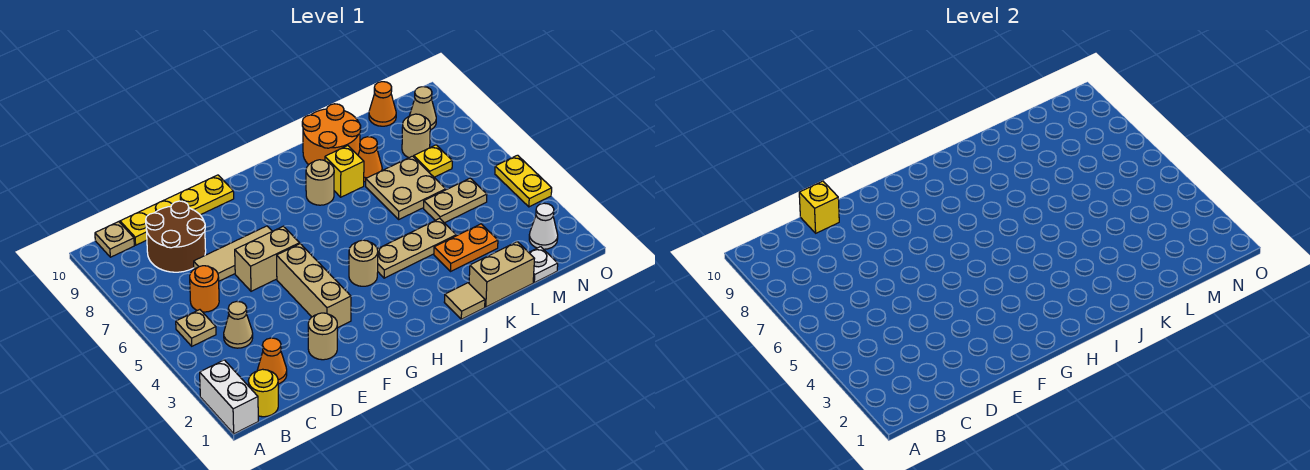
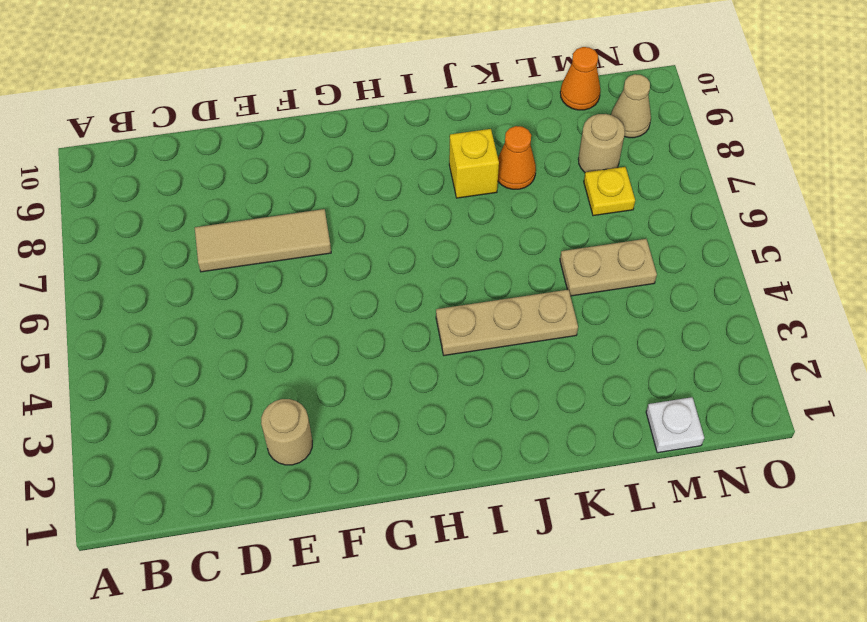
none -> white brick A1:A2 level 1
none -> yellow round brick B1 level 1
none -> tan plate B5 level 1
none -> tan plate B10 level 1

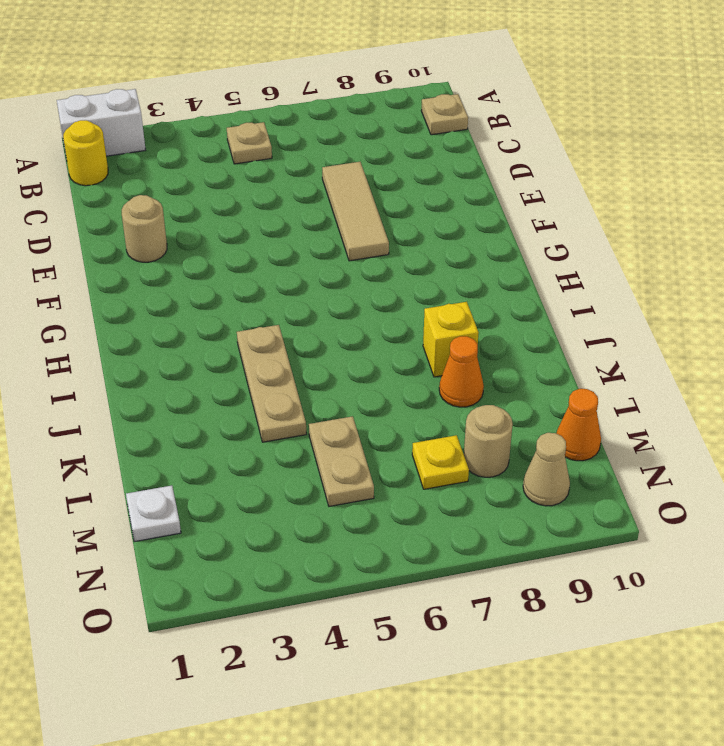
none -> orange cone C2 level 1
none -> tan cone C4 level 1
none -> orange round brick C6 level 1
none -> brown round brick C8:D9 level 1

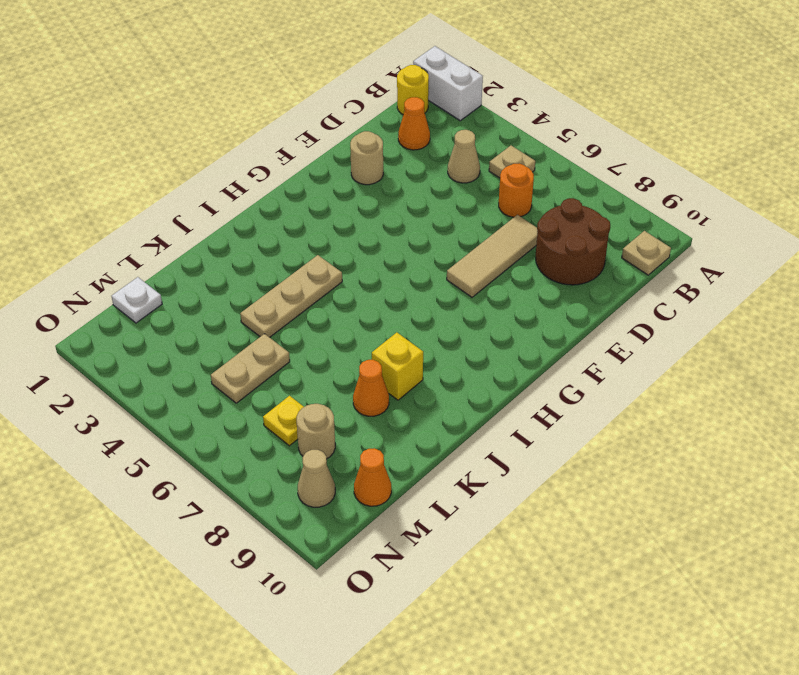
none -> yellow plate C10:F10 level 1
none -> tan brick E6:F6 level 1
none -> tan brick F3:F5 level 1
none -> tan round brick H4 level 1

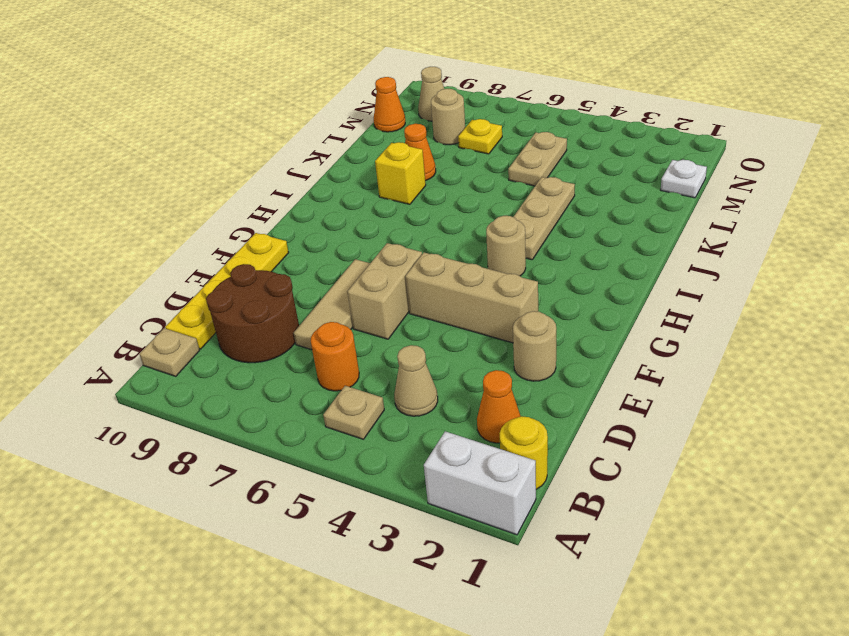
none -> tan round brick I8 level 1
none -> tan tile J1 level 1
none -> orange round brick J9:K10 level 1
none -> tan brick K1:L1 level 1

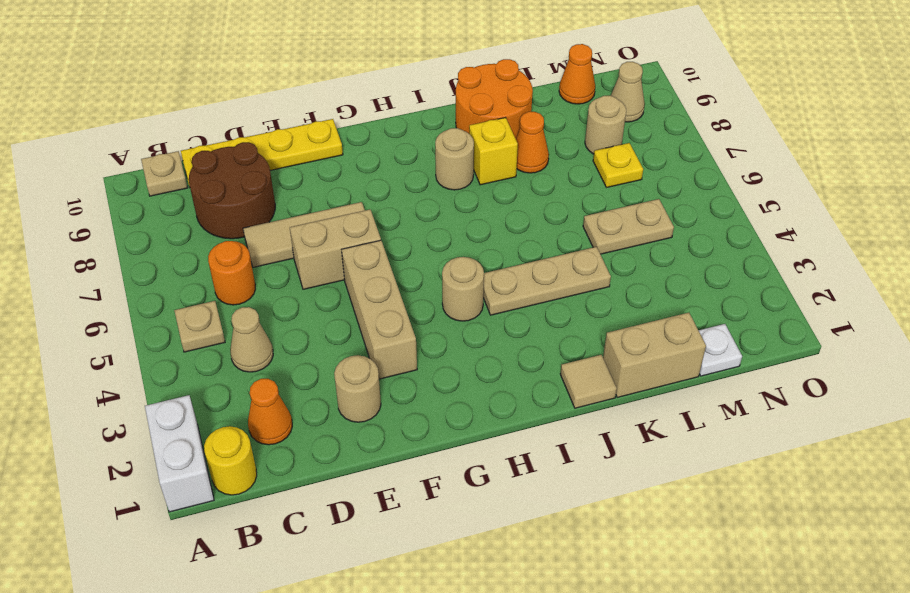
none -> orange plate K3:L3 level 1
none -> tan plate K6:L7 level 1
none -> white cone N2 level 1
none -> yellow plate O4:O5 level 1

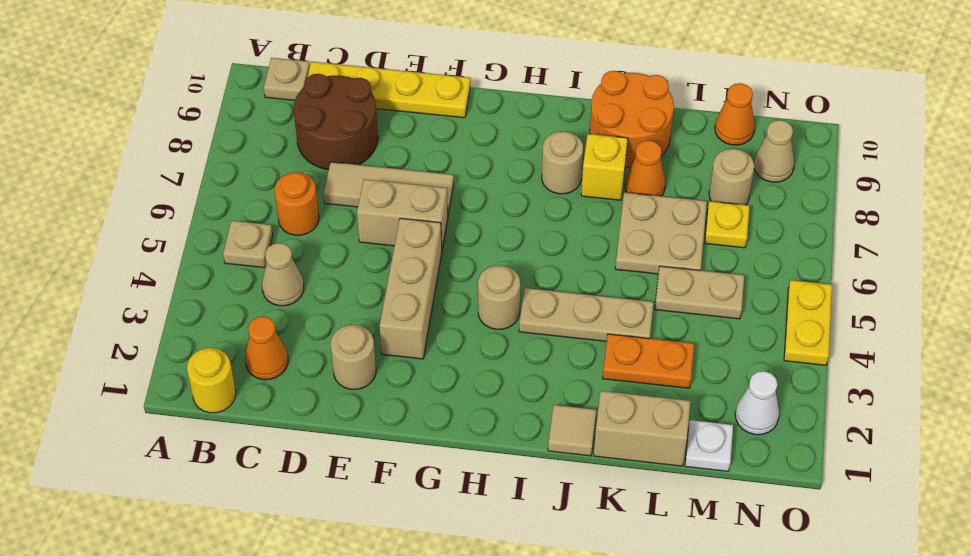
none -> white brick A1:A2 level 1
none -> yellow brick D10 level 2

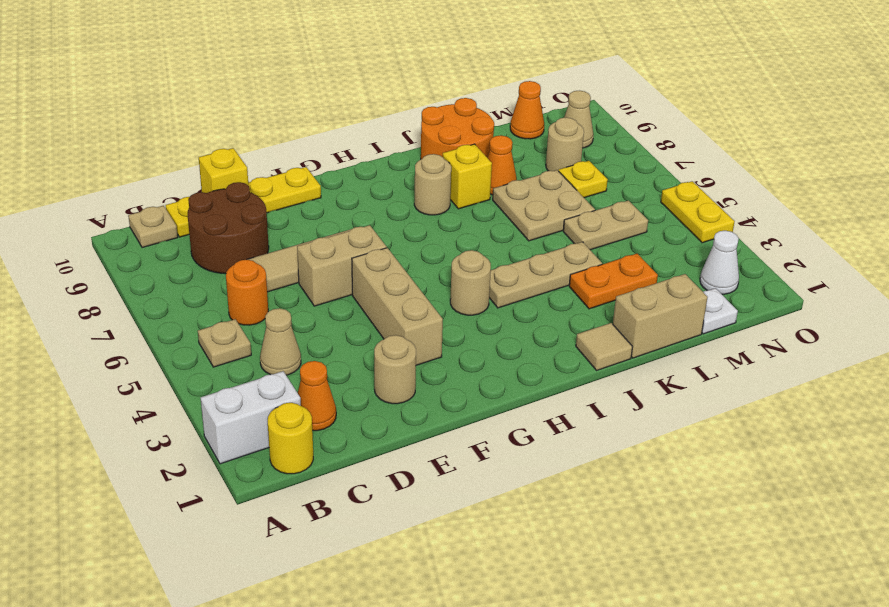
white brick A2:B2 level 1 -> white brick A1:A2 level 1

